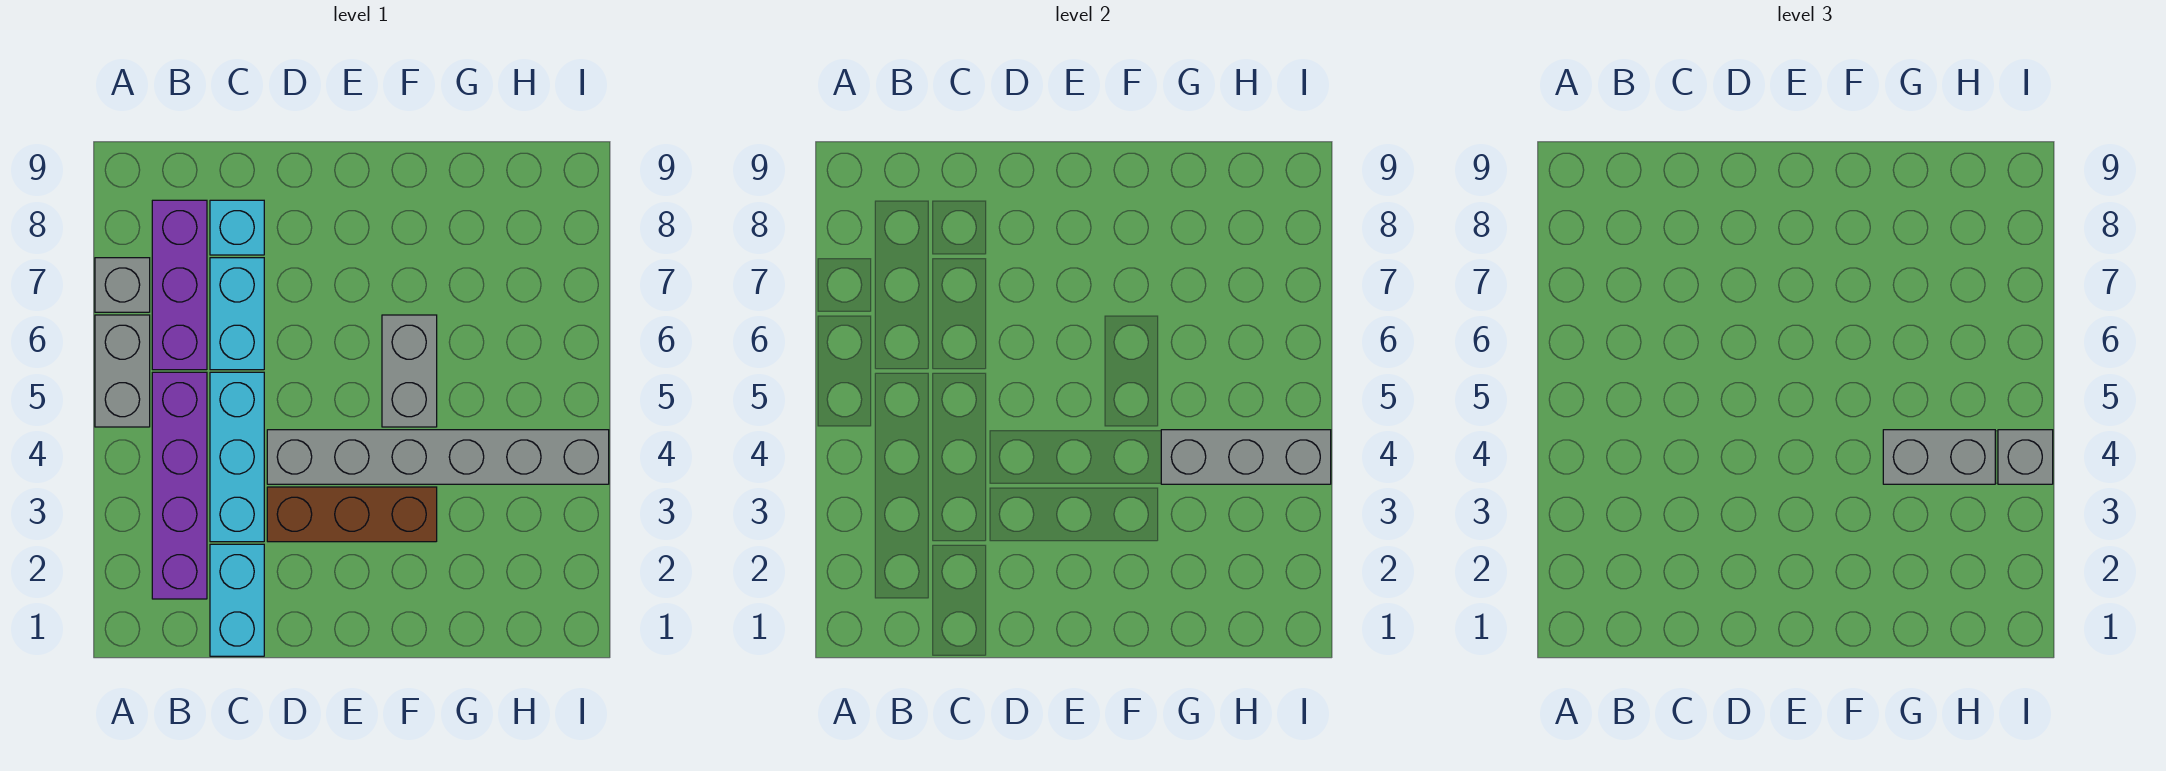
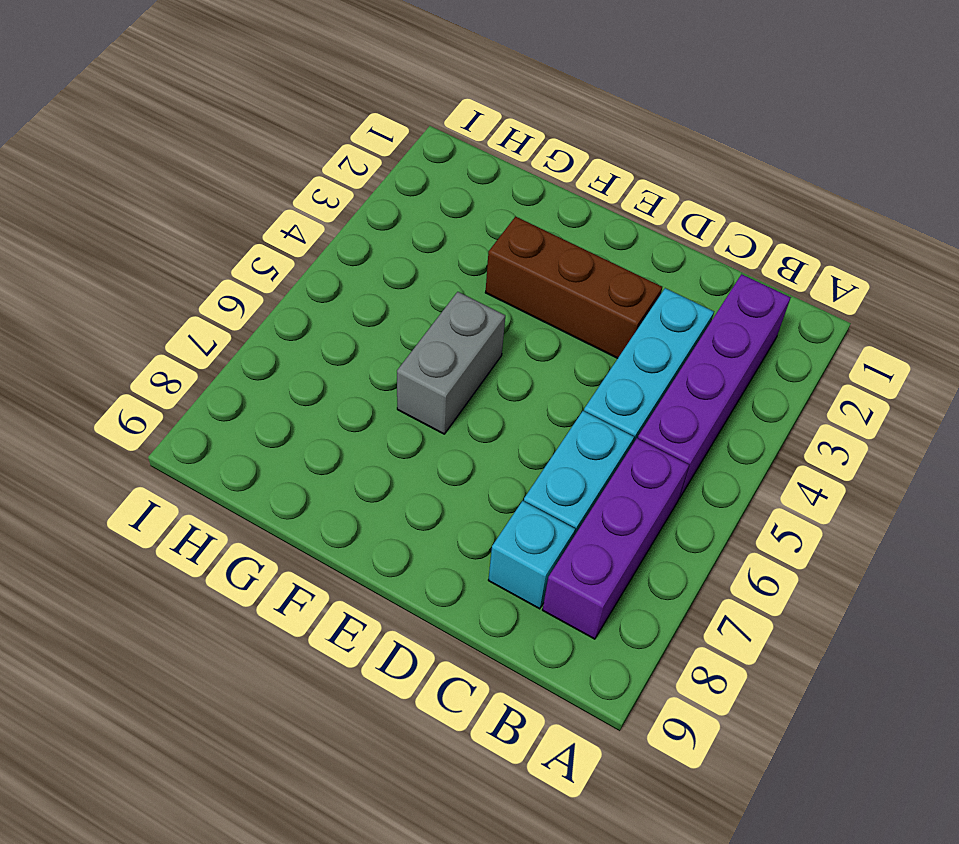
none -> grey brick A5:A6 level 1
none -> grey brick A7 level 1
none -> cyan brick C1:C2 level 1

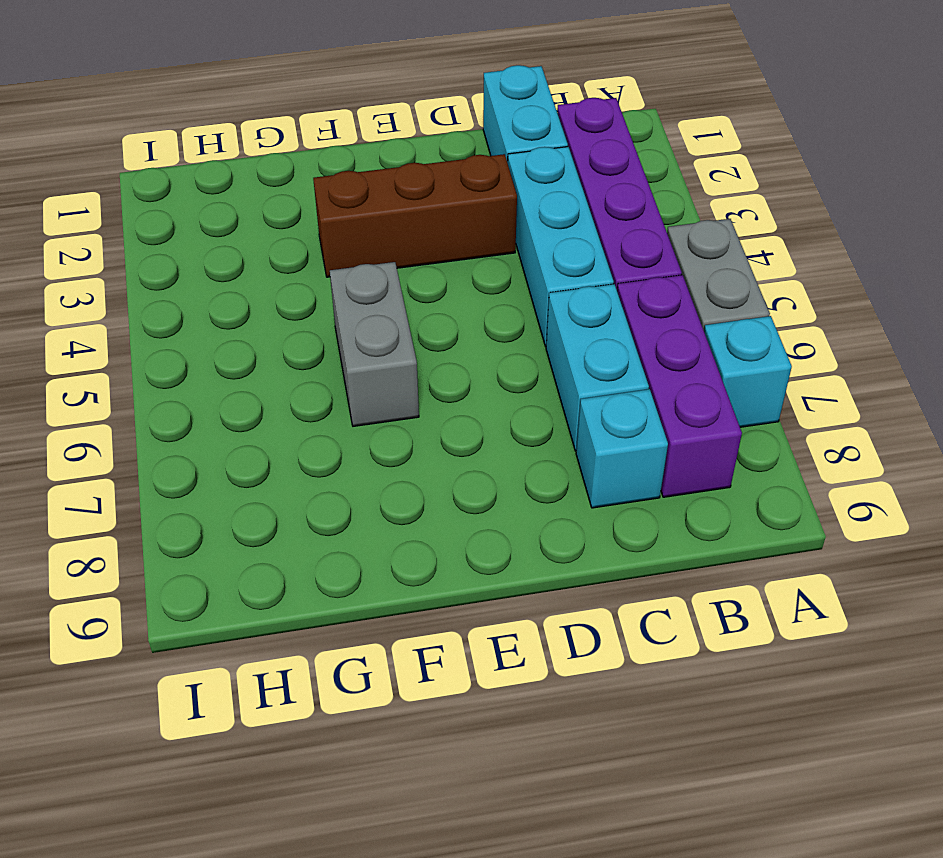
cyan brick A7 level 1 -> grey brick A7 level 1
none -> grey brick D4:I4 level 1
none -> grey brick G4:I4 level 2
none -> grey brick G4:H4 level 3

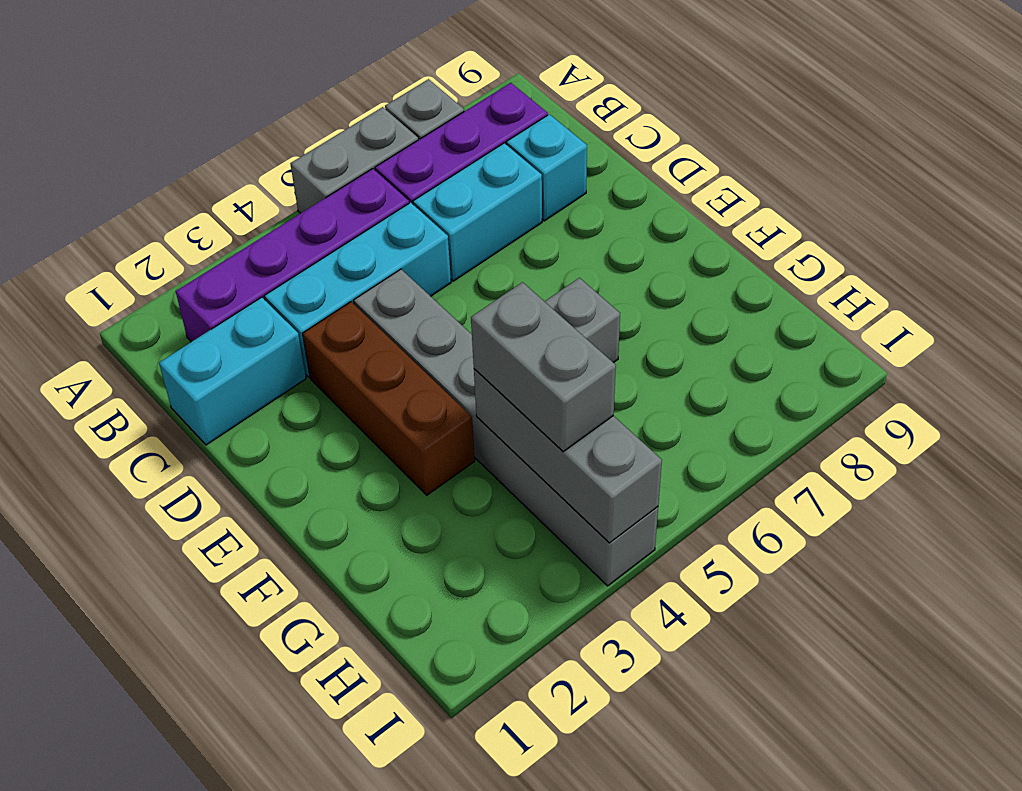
none -> grey brick I4 level 3

